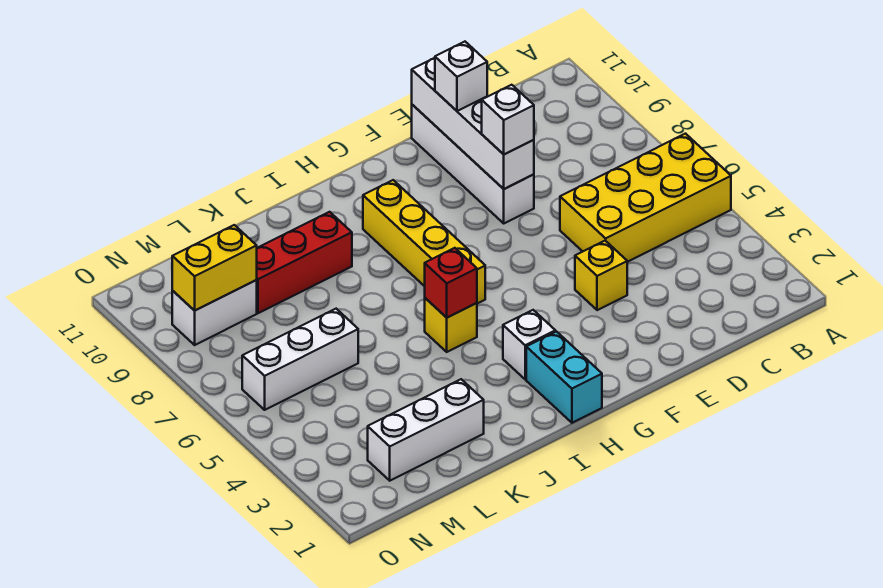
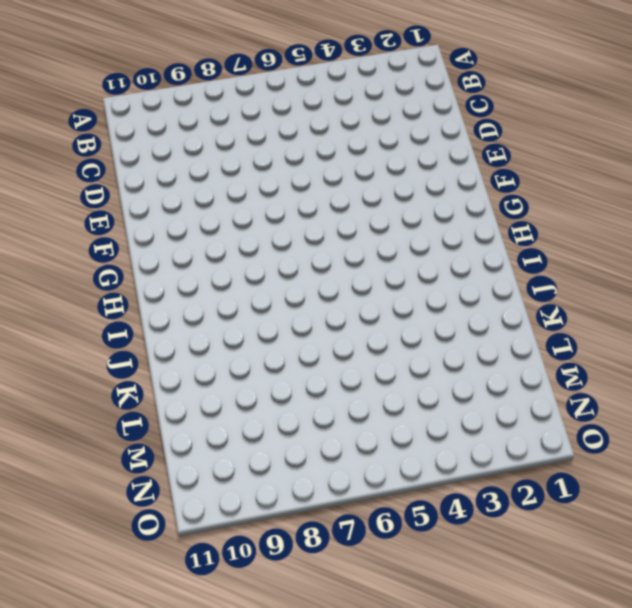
none -> yellow brick A5:D6 level 1
none -> yellow brick E4 level 1
none -> white brick E8:E11 level 1

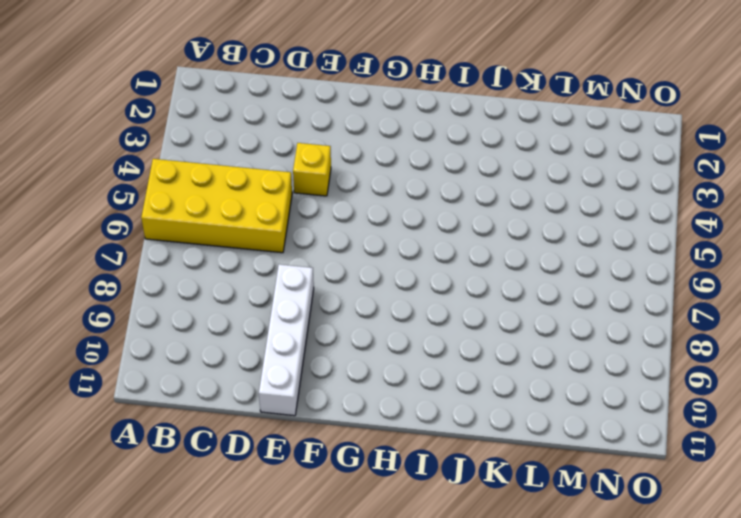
none -> cyan brick H1:H2 level 1
none -> white brick H3 level 1
none -> yellow brick H6:H9 level 1

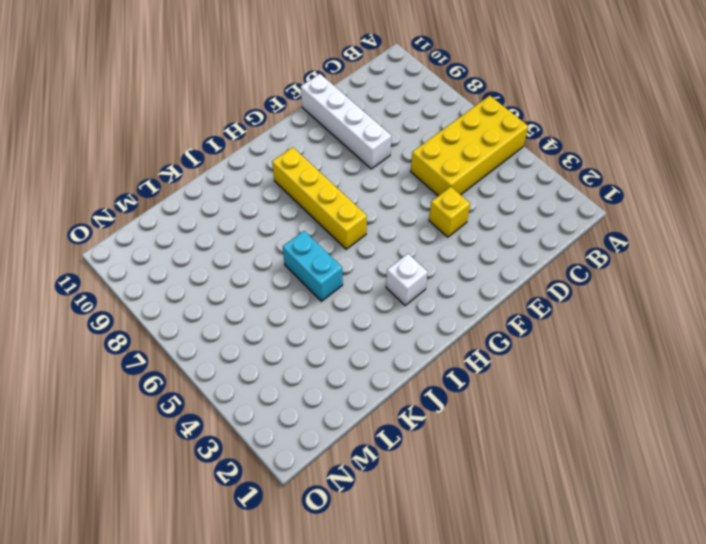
cyan brick J5:J6 level 1 -> cyan brick H1:H2 level 1
none -> yellow brick I5 level 1
none -> red brick J9:L9 level 1
none -> white brick K2:M2 level 1

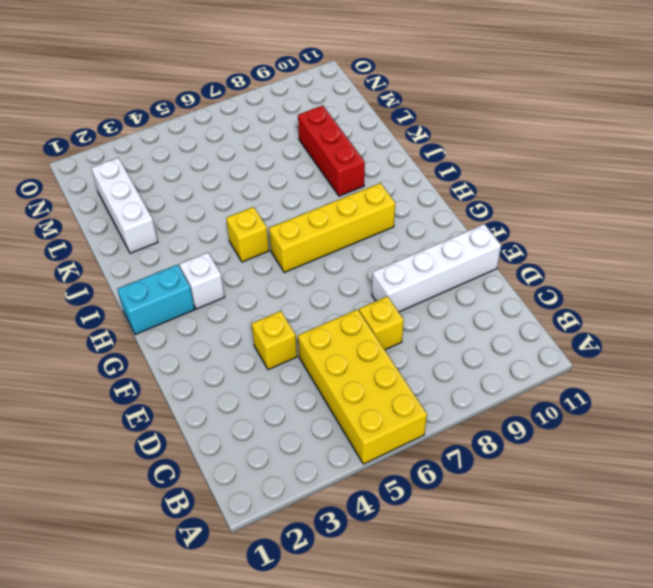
yellow brick D7 level 1 -> none
none -> white brick L6:N6 level 1
none -> white brick M9:N9 level 1
none -> white brick E8:E11 level 2

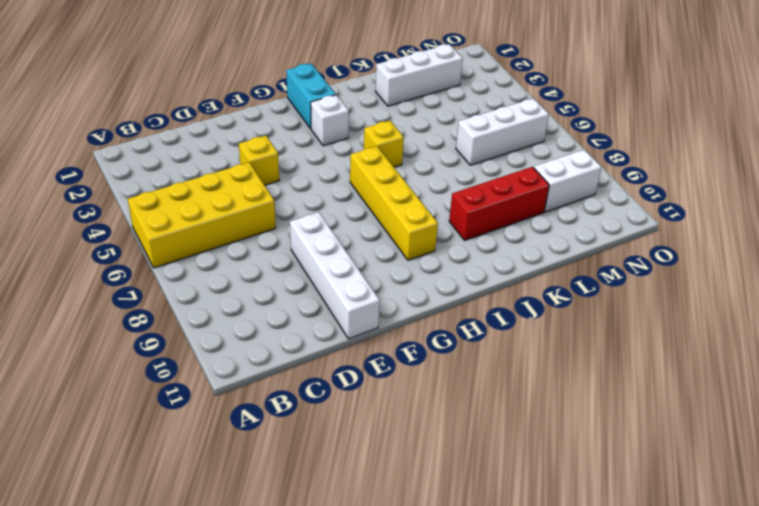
none -> white brick E8:E11 level 2
none -> red brick I5 level 2
none -> yellow brick M9:N9 level 2

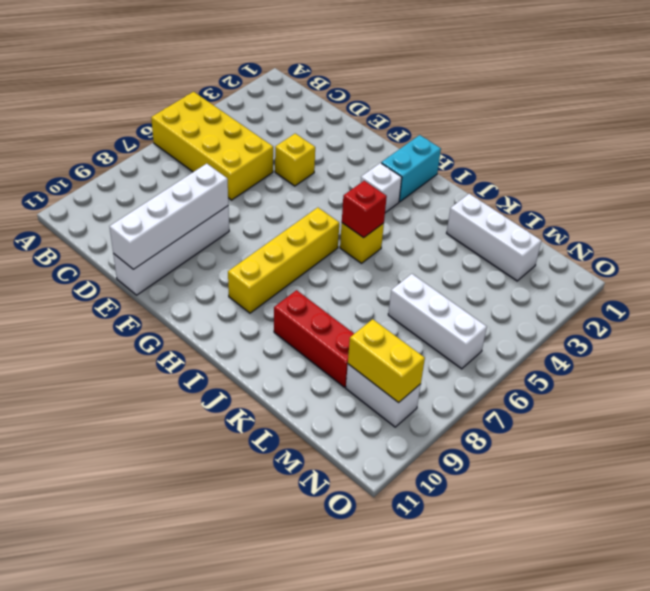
none -> white brick E8 level 3
none -> white brick E10 level 3

